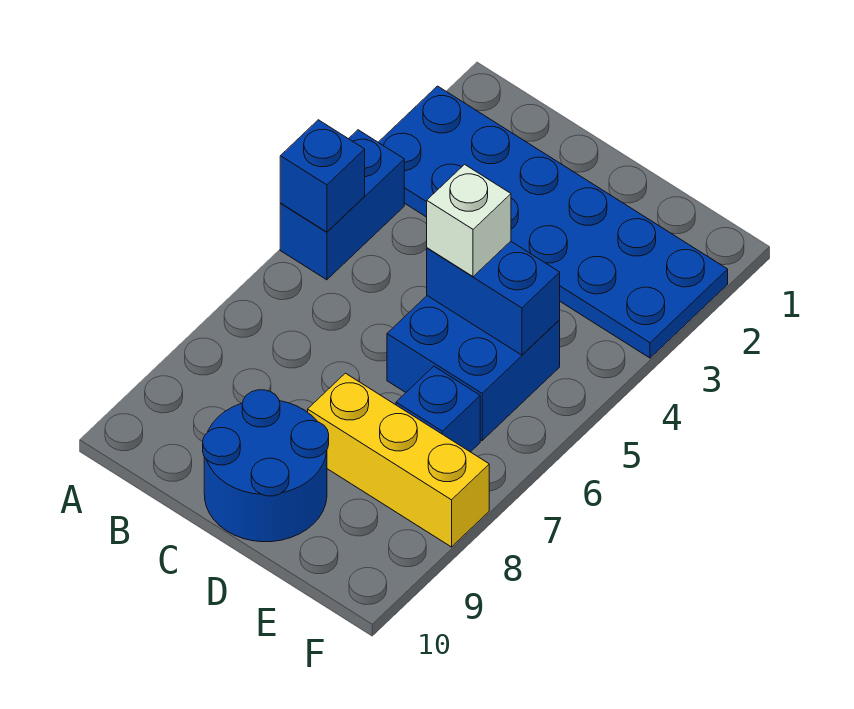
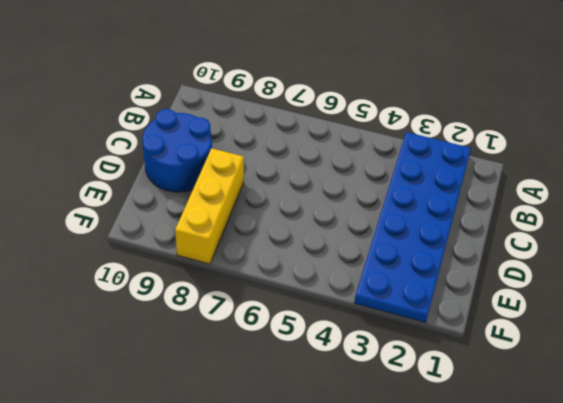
none -> blue brick A4:A5 level 1
none -> blue brick D5:E6 level 1

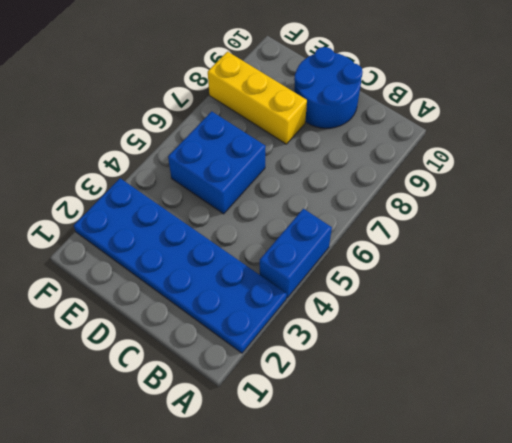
none -> blue brick E7 level 1
none -> blue brick A5 level 2

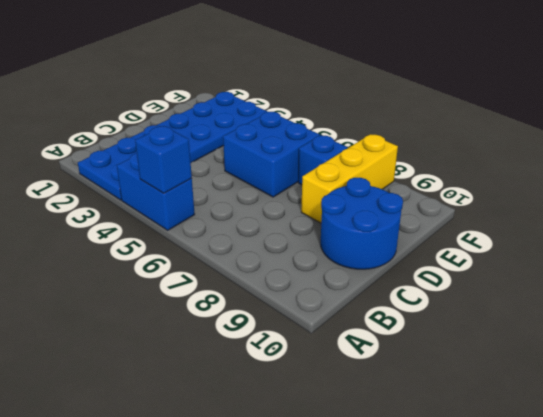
none -> blue brick D5:E5 level 2
none -> white brick D5 level 3

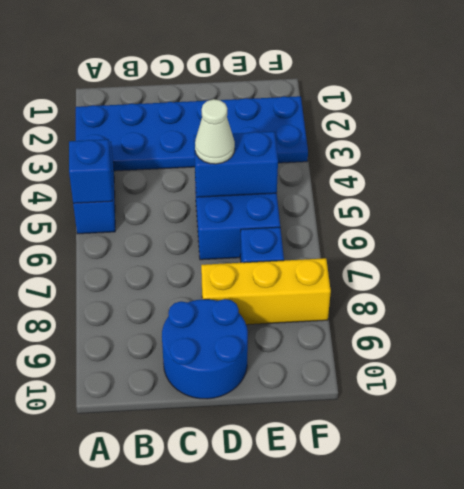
white cone D5 level 3 -> white brick D5 level 3

